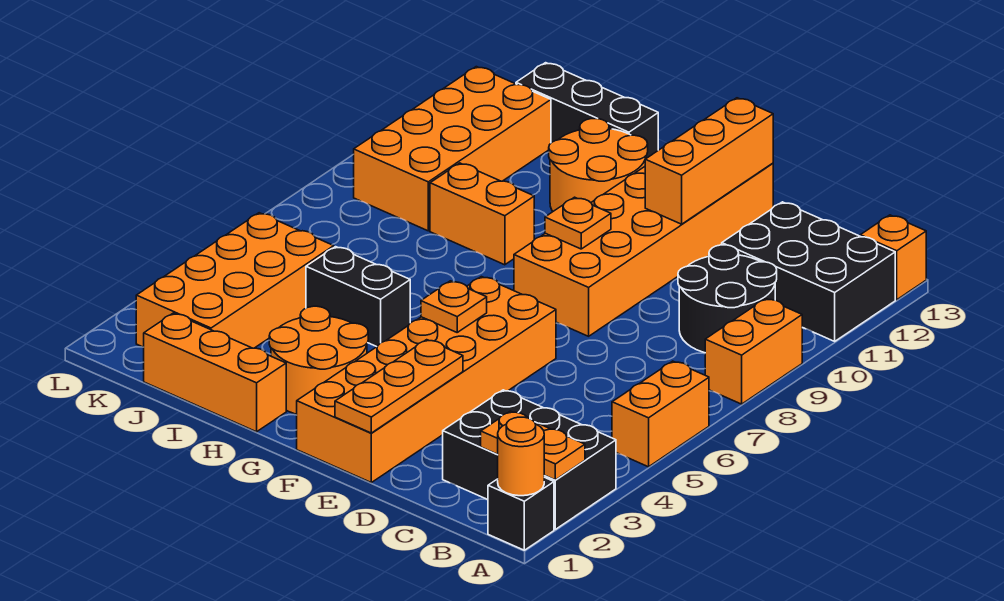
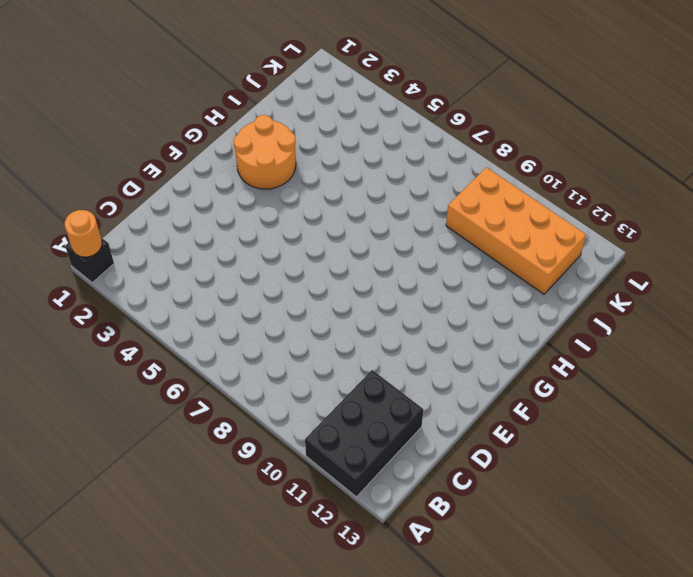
none -> black brick A2:C3 level 1
none -> orange brick A5:A6 level 1
none -> orange brick A8:A9 level 1

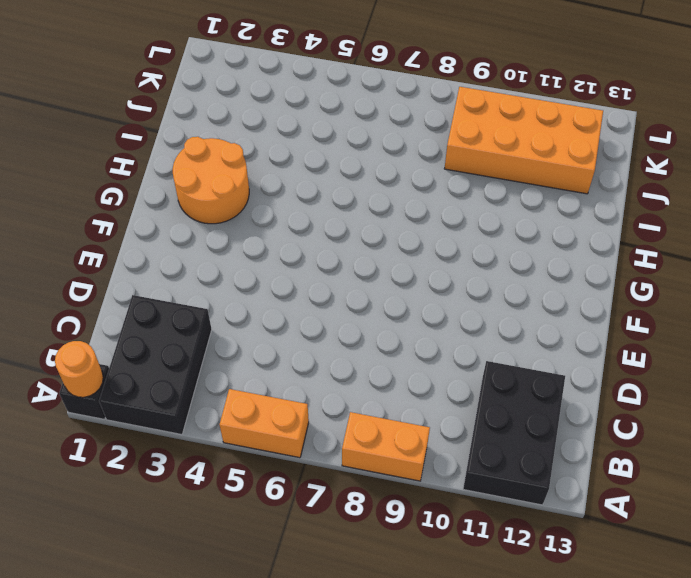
none -> orange brick A13 level 1
none -> black round brick B9:C10 level 1
none -> orange brick E1:F6 level 1

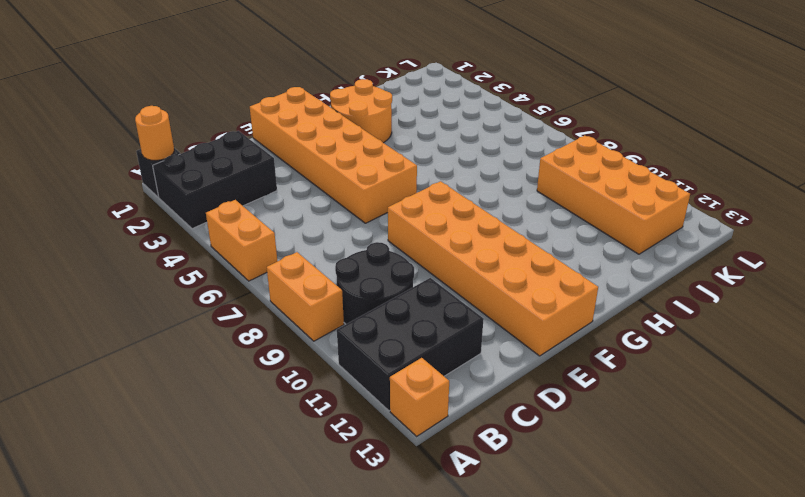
none -> orange round brick G11:H12 level 1
none -> orange brick H1:J1 level 1
none -> black brick H5:I5 level 1

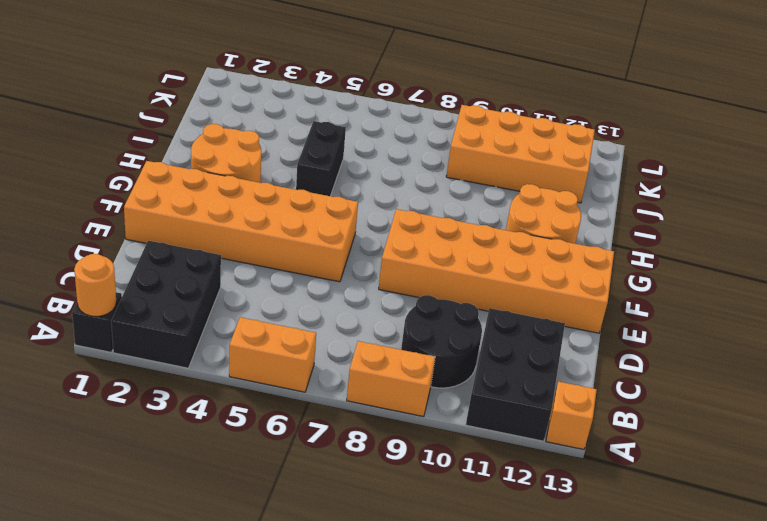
none -> orange brick H1:J1 level 1
none -> orange brick H9:I9 level 1
none -> black brick H13:J13 level 1

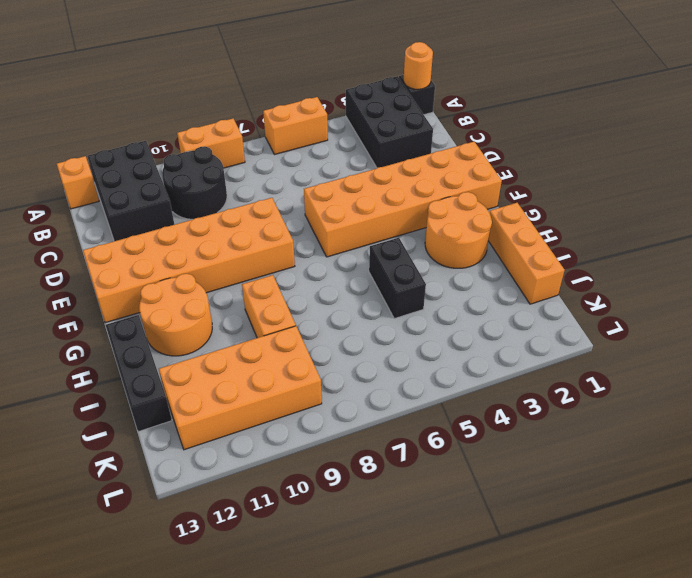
none -> orange brick J2:K5 level 1
none -> orange plate A2:B2 level 2
none -> orange plate E1:E3 level 2

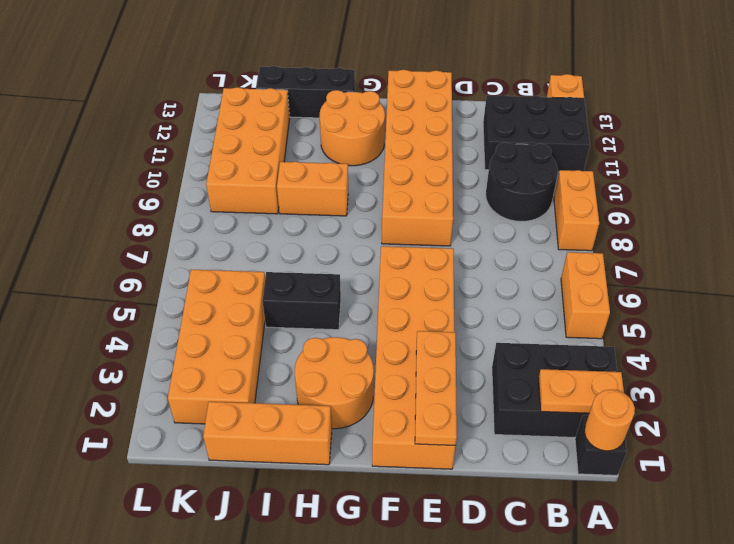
none -> orange brick E11:E13 level 2
none -> orange plate F5 level 2
none -> orange plate F9 level 2

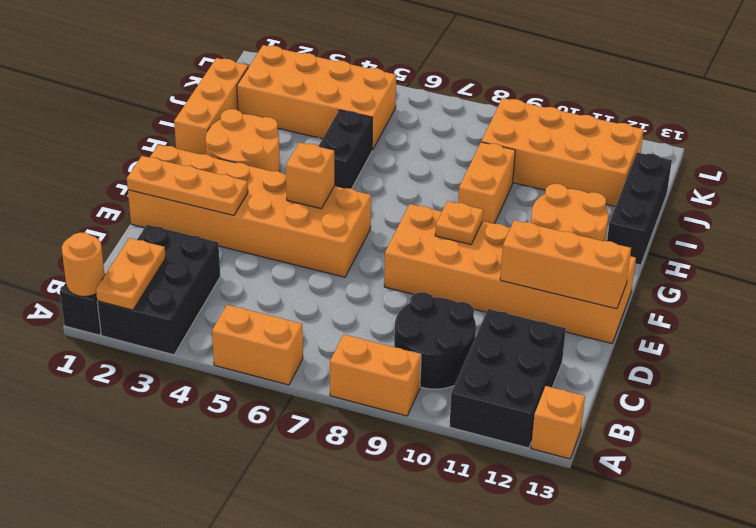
orange brick F5 level 2 -> orange plate F5 level 2

